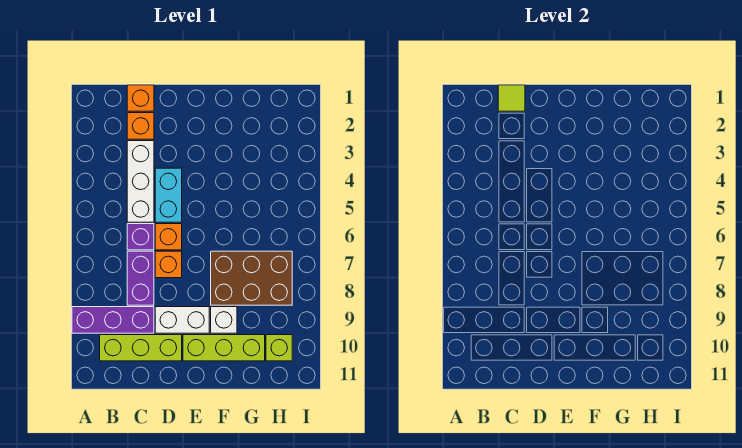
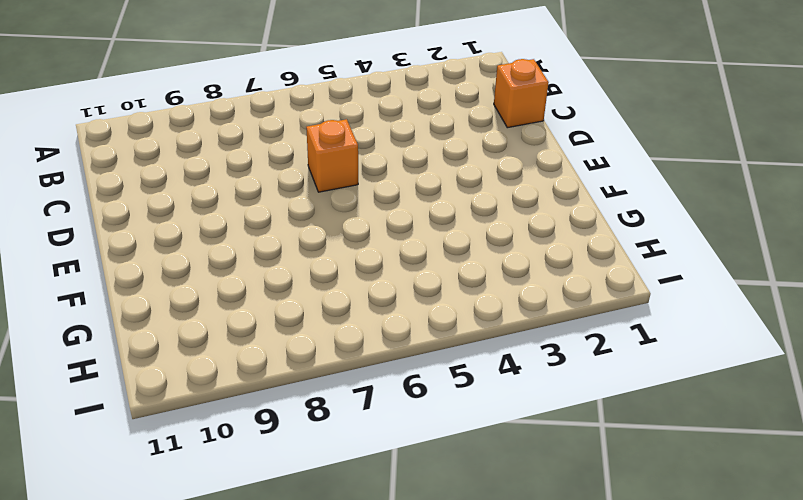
none -> purple brick A9:C9 level 1
none -> lime brick B10:D10 level 1
none -> orange brick C2 level 1

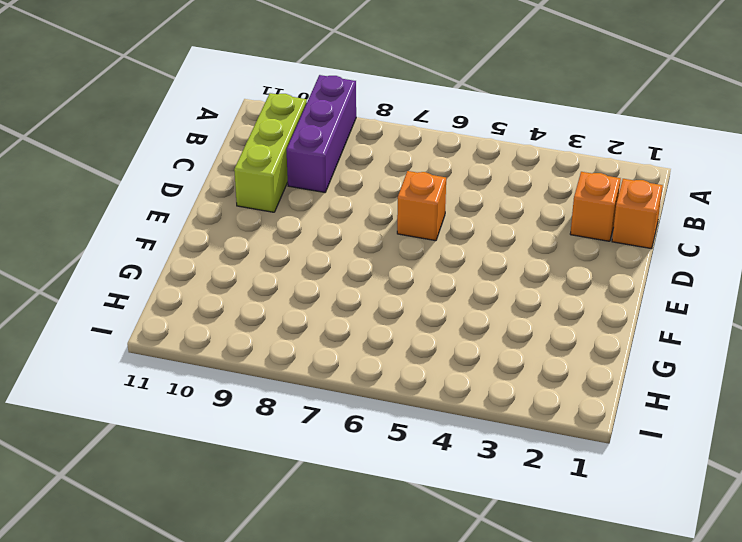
none -> white brick C3:C5 level 1
none -> purple brick C6 level 1
none -> purple brick C7:C8 level 1

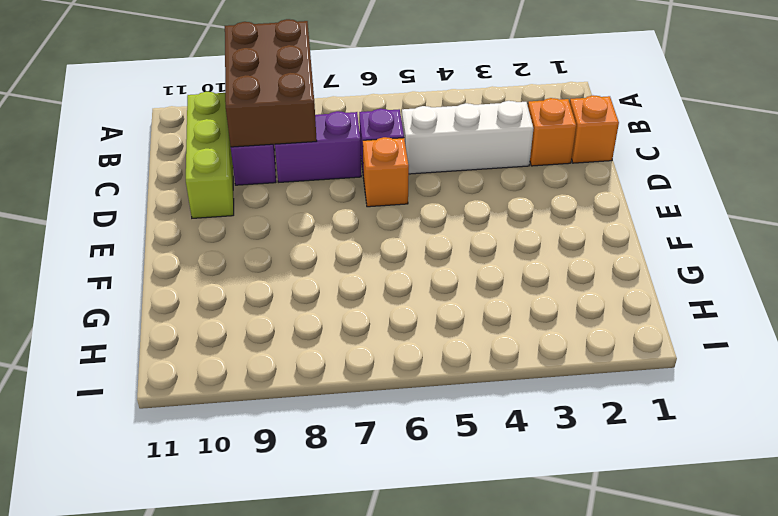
brown brick A8:C9 level 2 -> brown brick F7:H8 level 1
none -> cyan brick D4:D5 level 1
none -> orange brick D7 level 1
none -> white brick D9:E9 level 1

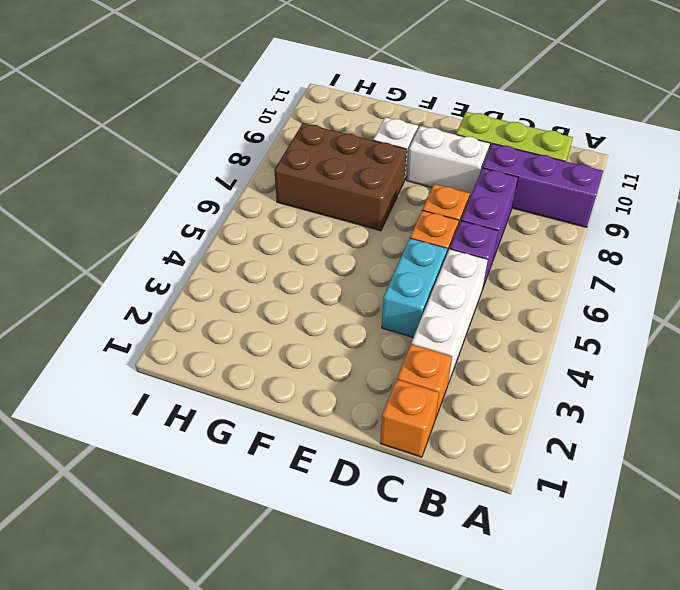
none -> lime brick E10:G10 level 1
none -> lime brick H10 level 1
none -> lime tile C1 level 2

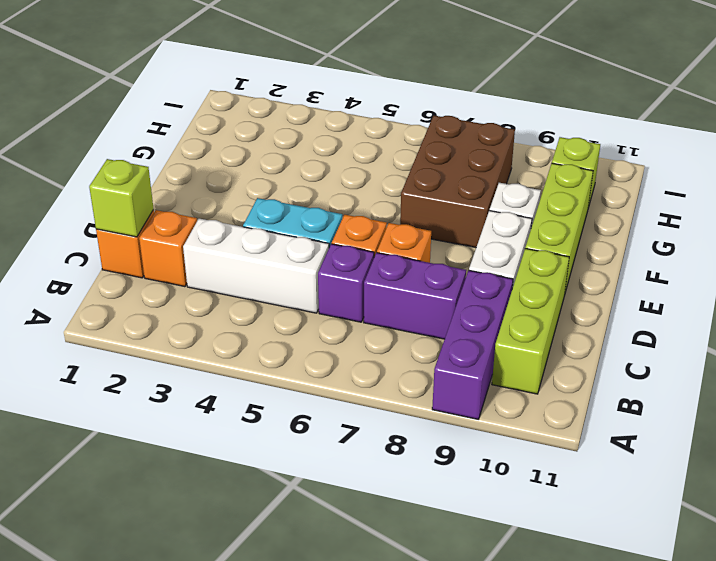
lime brick C1 level 2 -> lime tile C1 level 2

